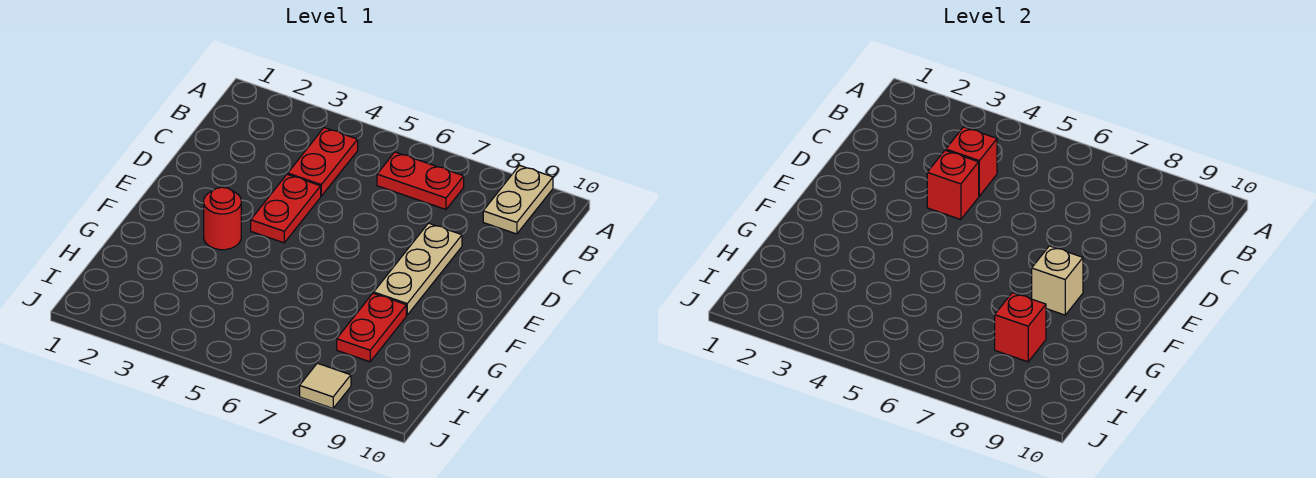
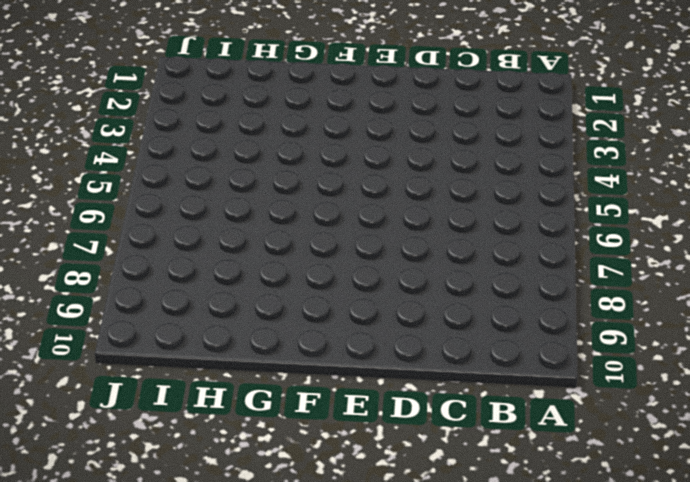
none -> tan plate A9:B9 level 1
none -> red plate B4:C4 level 1
none -> red plate B6:B7 level 1

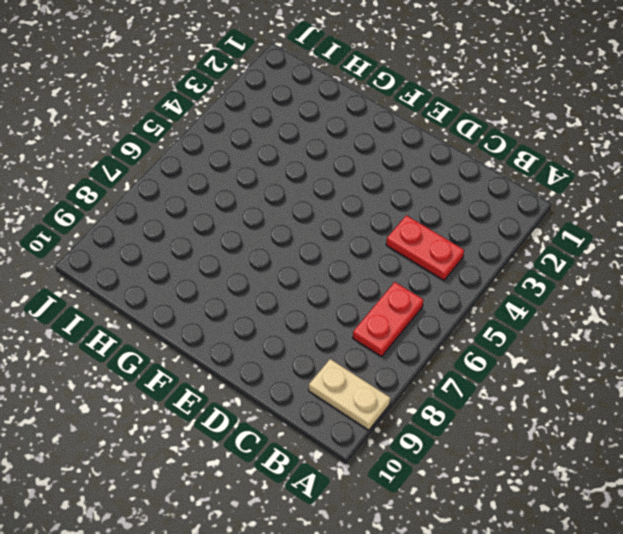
none -> red plate D4:E4 level 1
none -> tan plate D8:F8 level 1
none -> red round brick F3 level 1

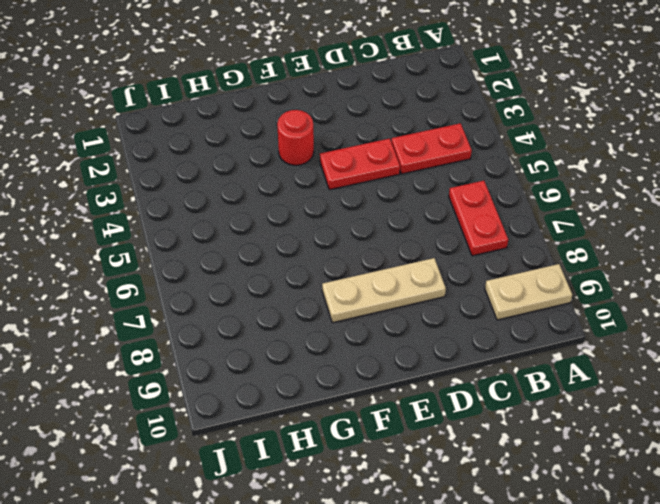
none -> red plate G8:H8 level 1
none -> tan tile J8 level 1
none -> red brick C4 level 2

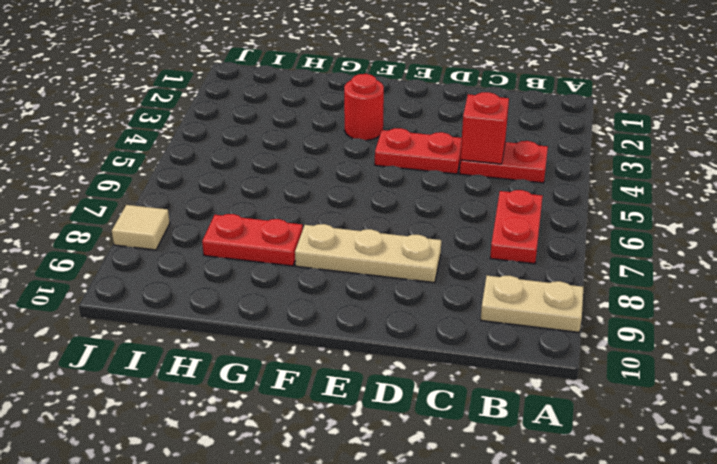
none -> red brick D4 level 2
none -> tan brick F8 level 2
none -> red brick H8 level 2

